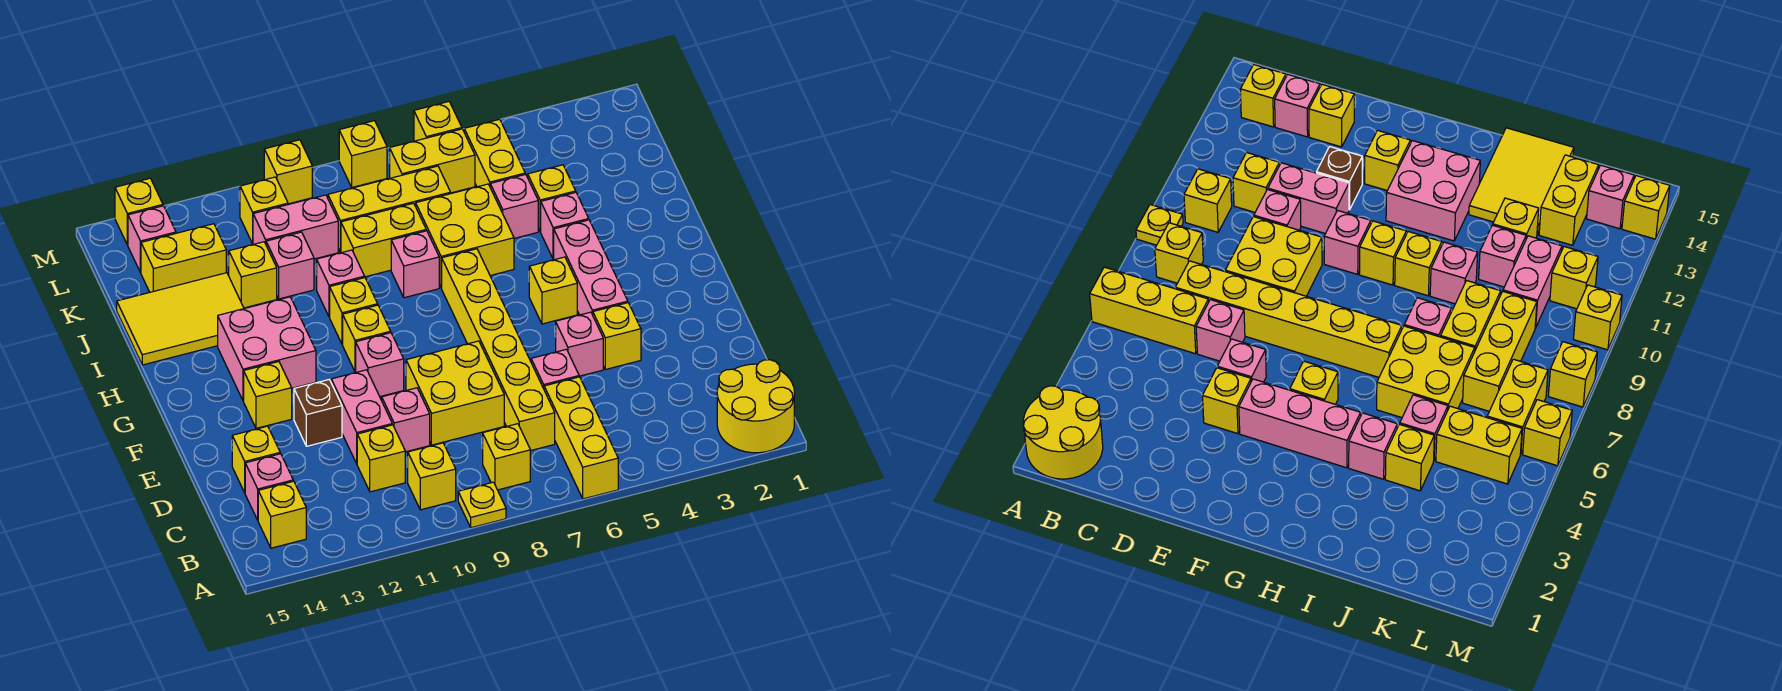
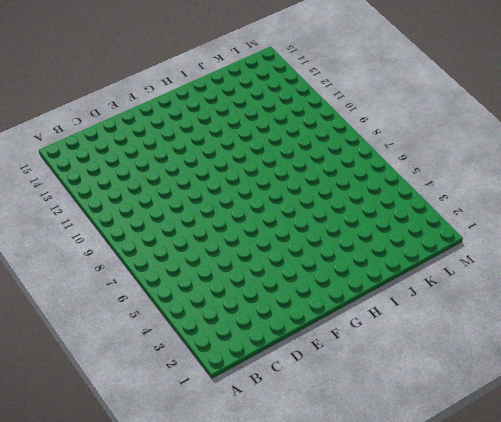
none -> yellow round brick A1:B2 level 1
none -> yellow brick A6:C6 level 1
none -> yellow plate A9 level 1
none -> yellow brick B8 level 1

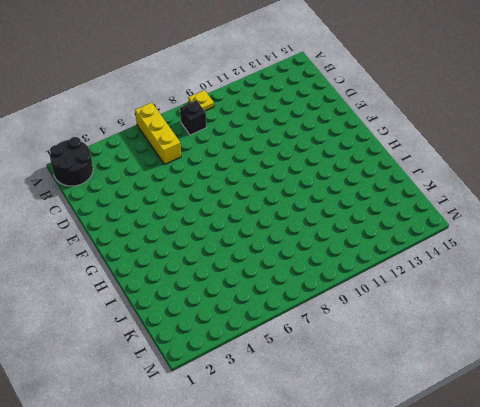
black round brick A1:B2 level 1 -> yellow round brick A1:B2 level 1
black brick B8 level 1 -> yellow brick B8 level 1
none -> yellow brick B10 level 1
none -> yellow brick B14 level 1
none -> yellow brick C7:H7 level 1
none -> yellow brick C11 level 1

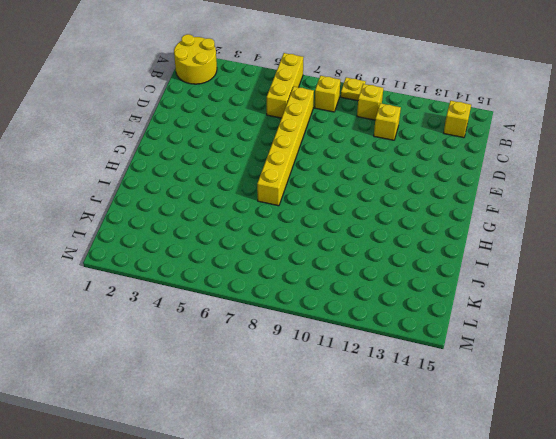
none -> pink brick C14 level 1
none -> pink brick D6 level 1
none -> yellow brick D8:E9 level 1
none -> pink brick D10 level 1

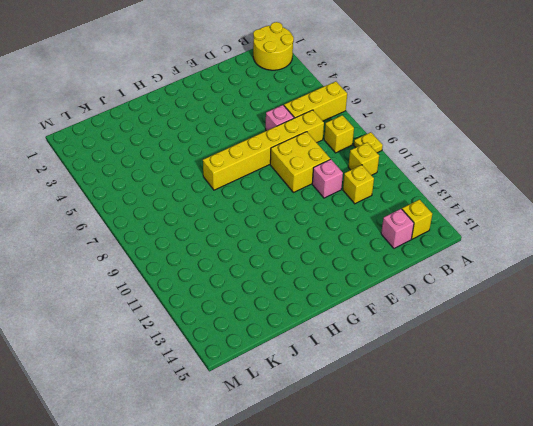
none -> pink brick D11:E11 level 1
none -> yellow brick D14 level 1
none -> yellow brick E4 level 1
none -> pink brick E5 level 1

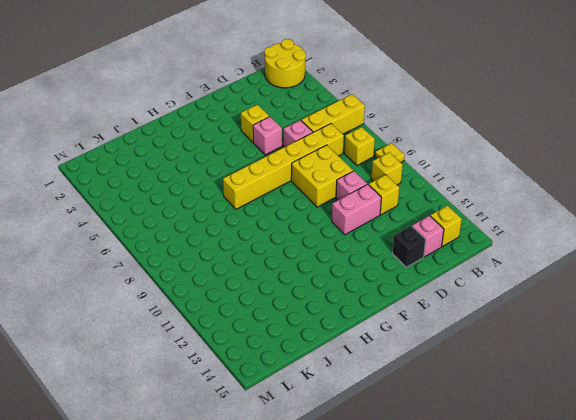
black brick D14 level 1 -> yellow brick D14 level 1
none -> brown brick E12 level 1
none -> pink brick F4:H4 level 1
none -> pink brick F10 level 1
none -> yellow brick F13 level 1

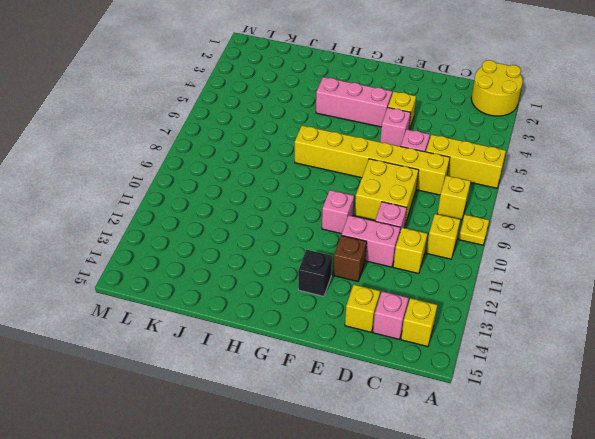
black brick F13 level 1 -> yellow brick F13 level 1
none -> yellow brick G5 level 1
none -> yellow brick G10 level 1
none -> pink brick G12:H13 level 1
none -> yellow brick H10 level 1

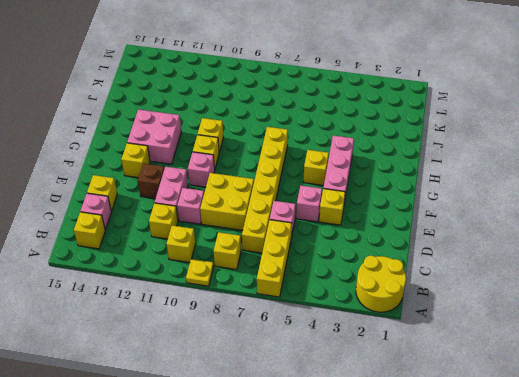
none -> pink brick I4 level 1
none -> yellow brick I6:J7 level 1
none -> pink brick I8 level 1
none -> pink brick I10 level 1

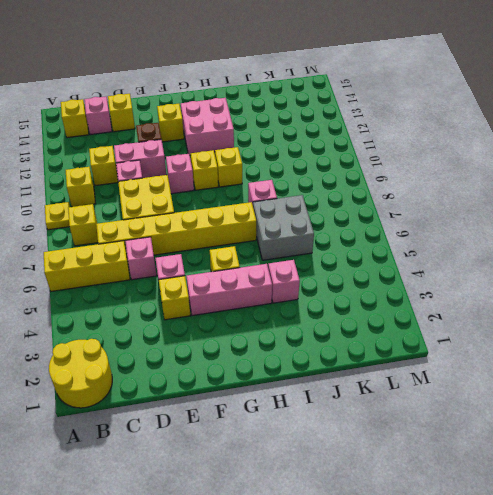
grey brick I6:J7 level 1 -> yellow brick I6:J7 level 1
none -> pink brick I10 level 1
none -> yellow tile I13:J15 level 1
none -> yellow brick J4 level 1
none -> pink brick J5 level 1

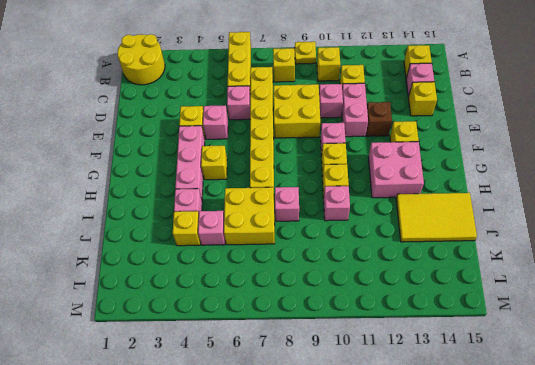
none -> yellow brick J8:J9 level 1
none -> pink brick J11 level 1
none -> yellow brick J12 level 1
none -> yellow brick K5:L5 level 1

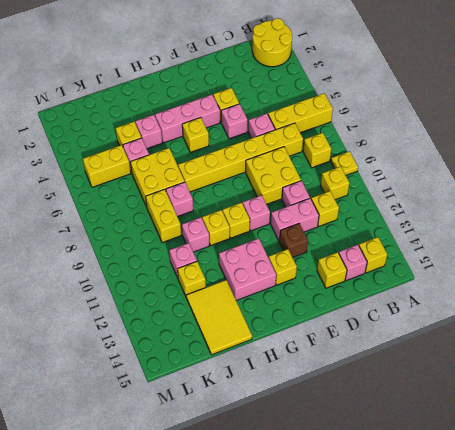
none -> yellow brick K7:K9 level 1
none -> pink brick K10:K11 level 1
none -> yellow brick K13:K14 level 1
none -> yellow brick L6:L7 level 1

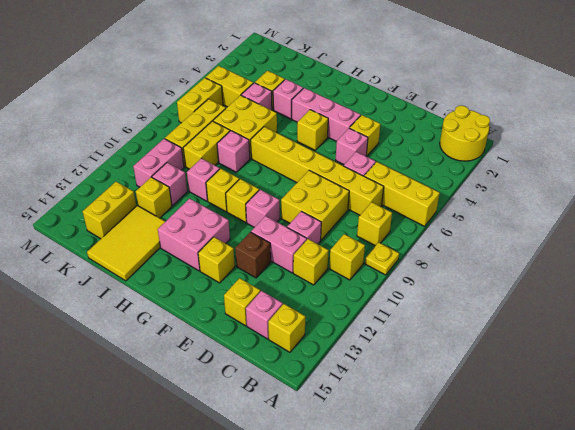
none -> yellow brick L11 level 1
none -> pink brick L14 level 1
none -> yellow brick M6 level 1
none -> yellow brick M8 level 1

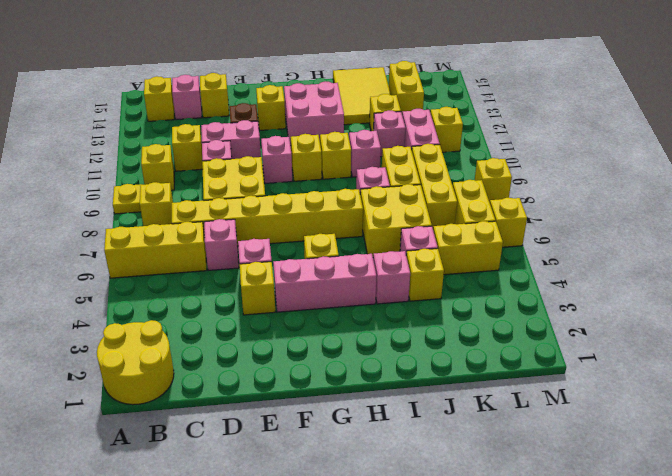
none -> pink brick L14 level 1
none -> yellow brick M10 level 1
none -> yellow brick M14 level 1

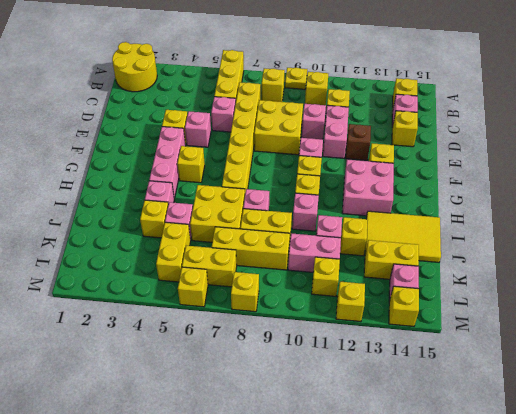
yellow brick M12 level 1 -> yellow brick M10 level 1

